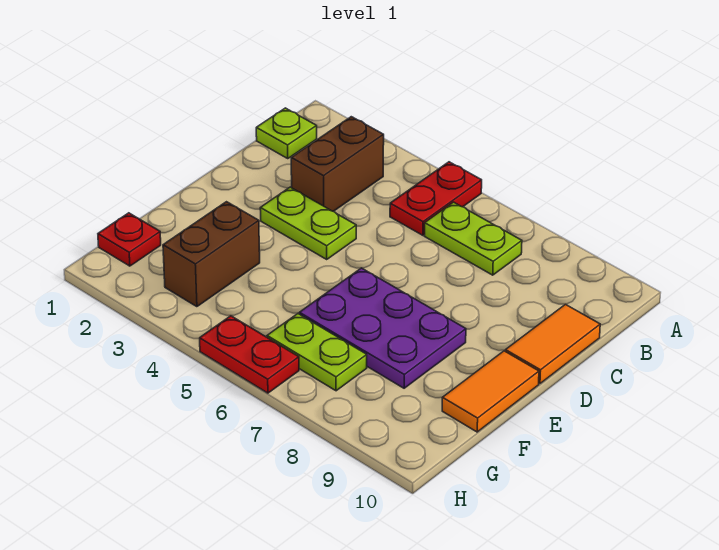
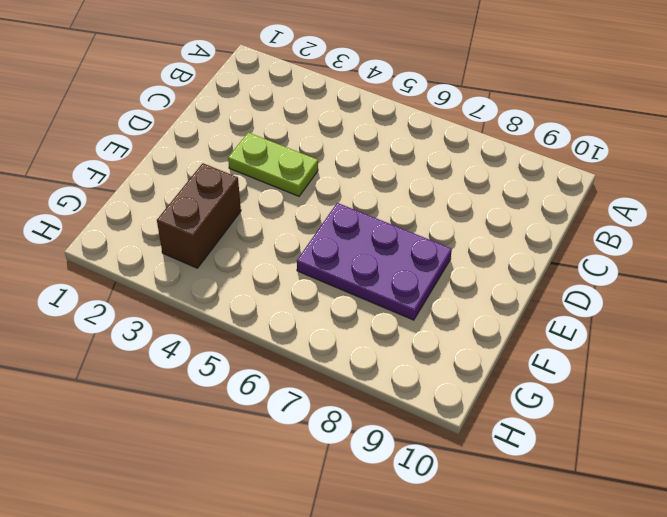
none -> red plate A5:B5 level 1
none -> lime plate B1 level 1
none -> brown brick B3:C3 level 1

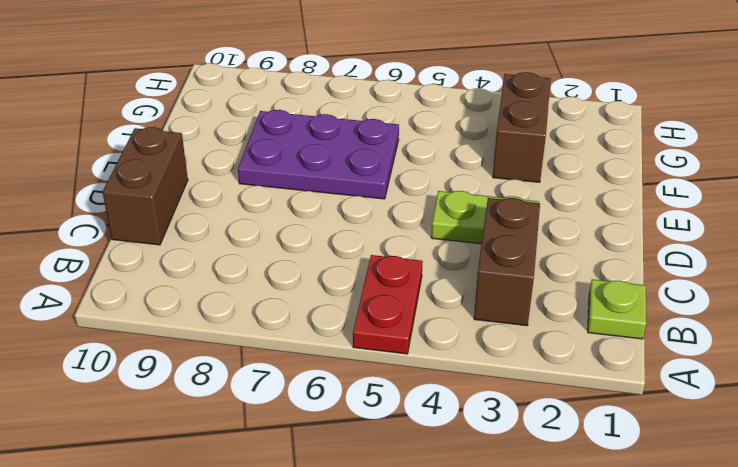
brown brick C10:D10 level 1 -> orange tile C10:D10 level 1
none -> lime plate B6:B7 level 1
none -> orange tile E10:F10 level 1
none -> red plate G1 level 1

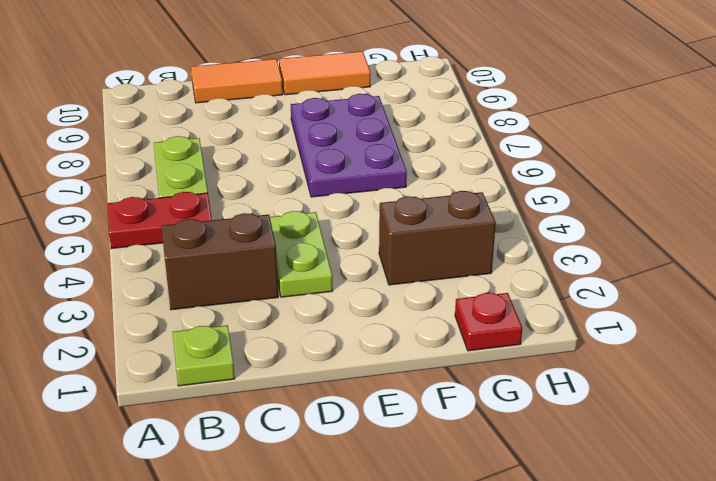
none -> lime plate G6:G7 level 1
none -> red plate H5:H6 level 1

